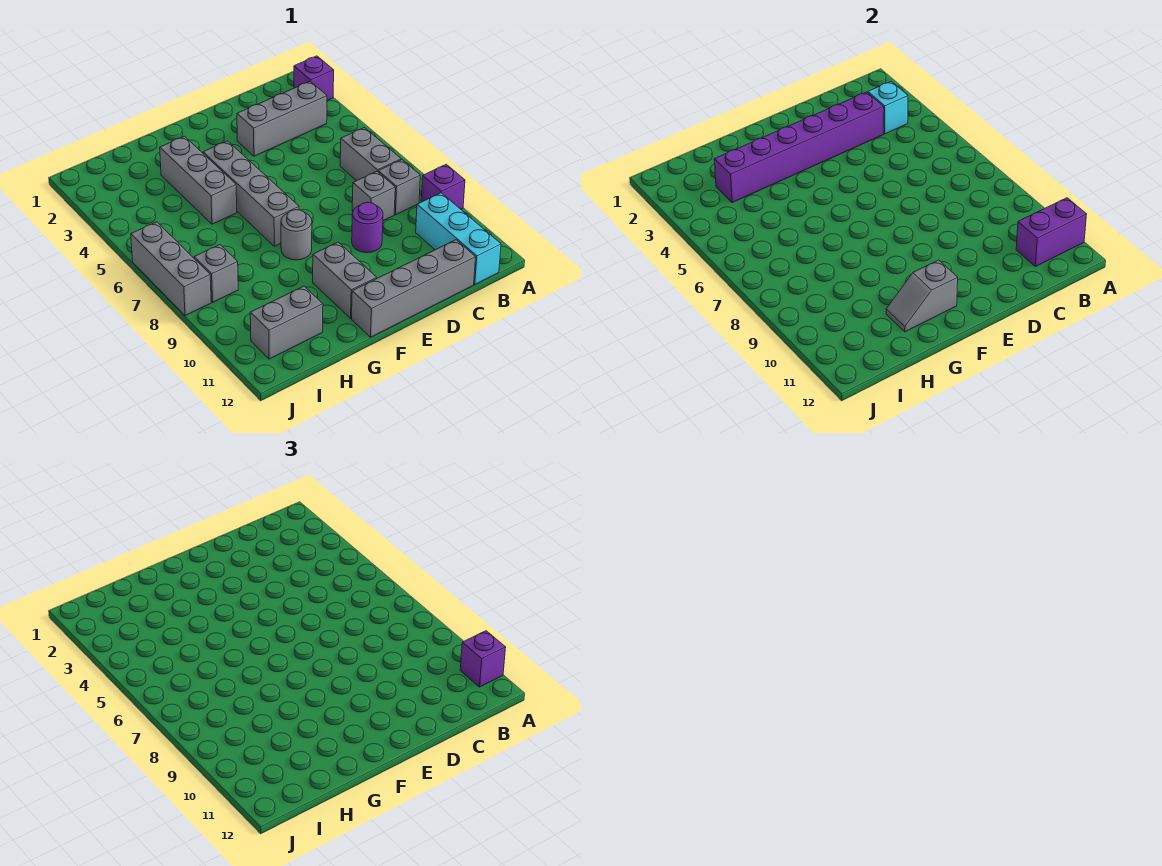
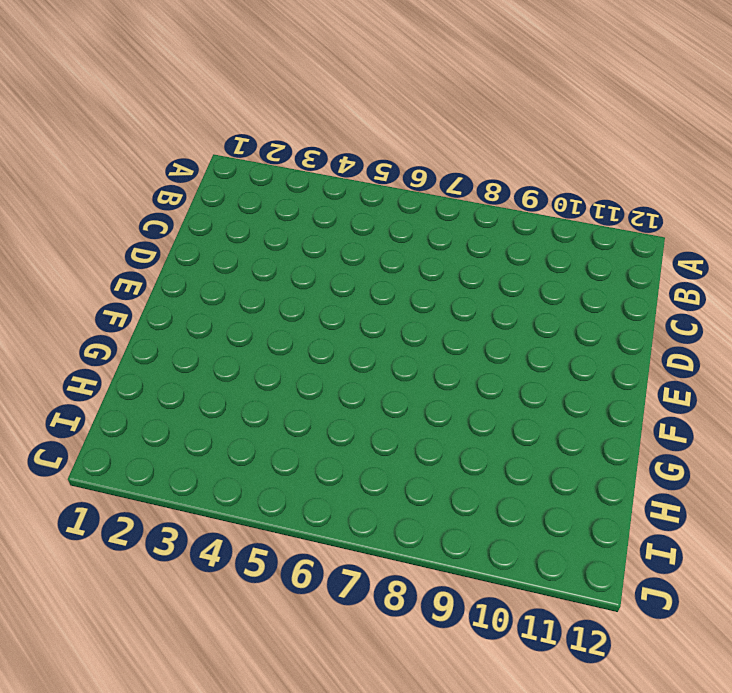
none -> purple brick A2 level 1
none -> purple brick A9 level 1
none -> grey brick B3:D3 level 1

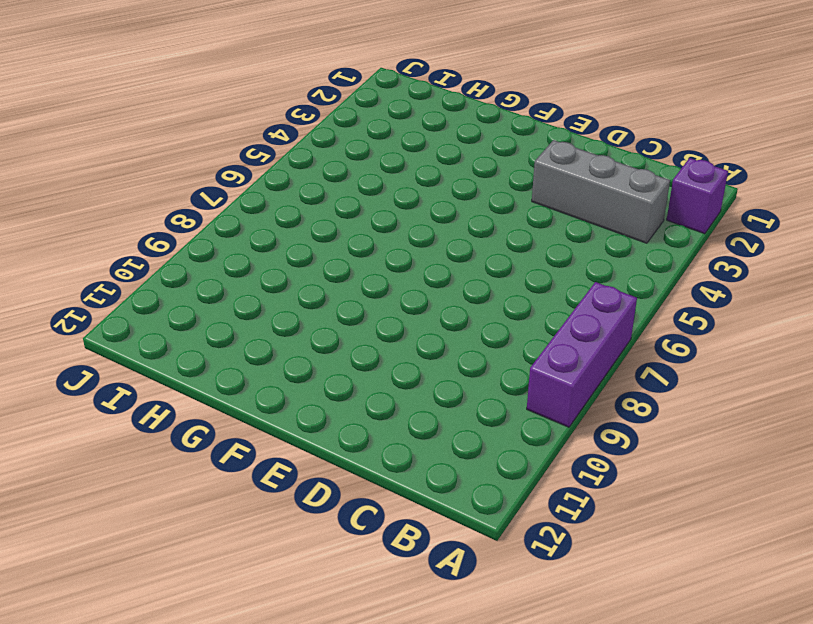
purple brick A7:A9 level 1 -> purple brick A9 level 1
none -> grey brick B6:B7 level 1
none -> grey brick B8 level 1
none -> cyan brick B10:B12 level 1

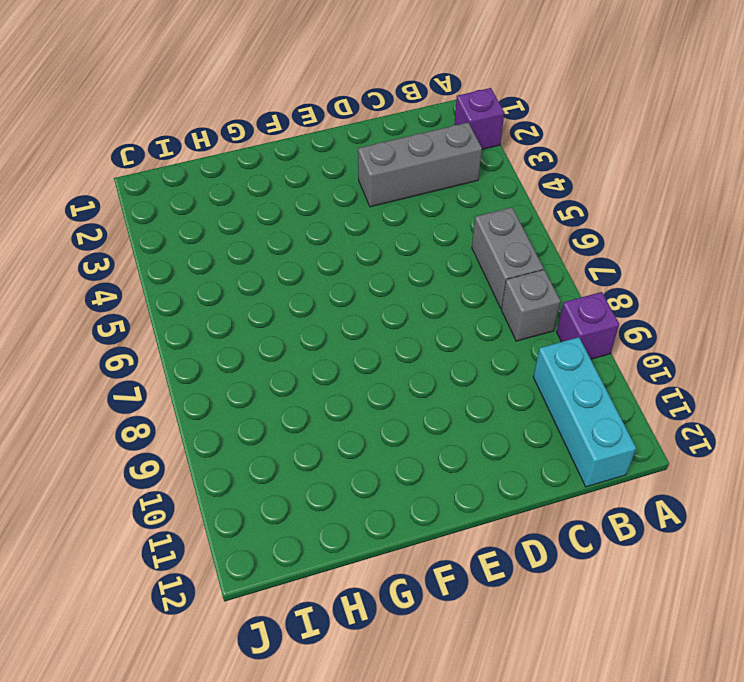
none -> grey brick C8 level 1
none -> grey brick C12:F12 level 1
none -> purple round brick D9 level 1

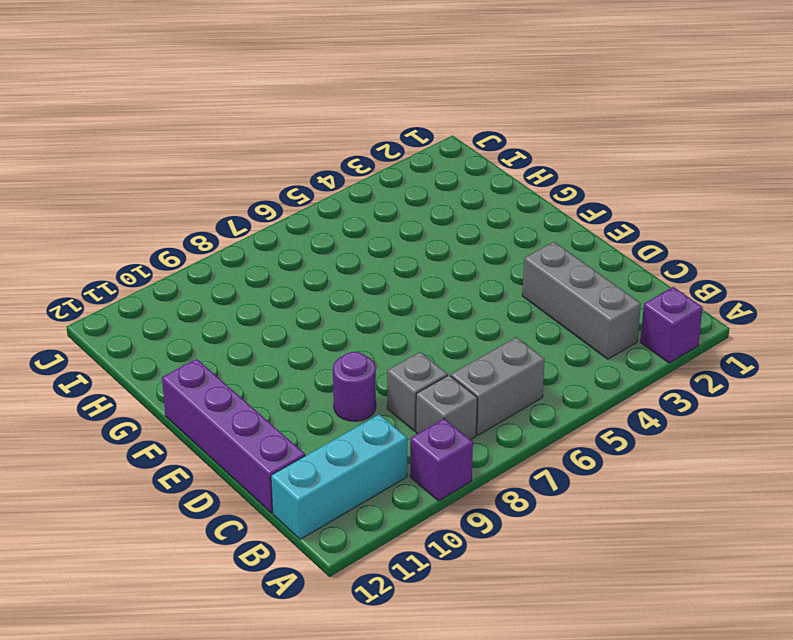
purple brick C12:F12 level 1 -> grey brick C12:F12 level 1
none -> grey brick F4:F7 level 1
none -> grey round brick F8 level 1
none -> grey brick F10:F11 level 1

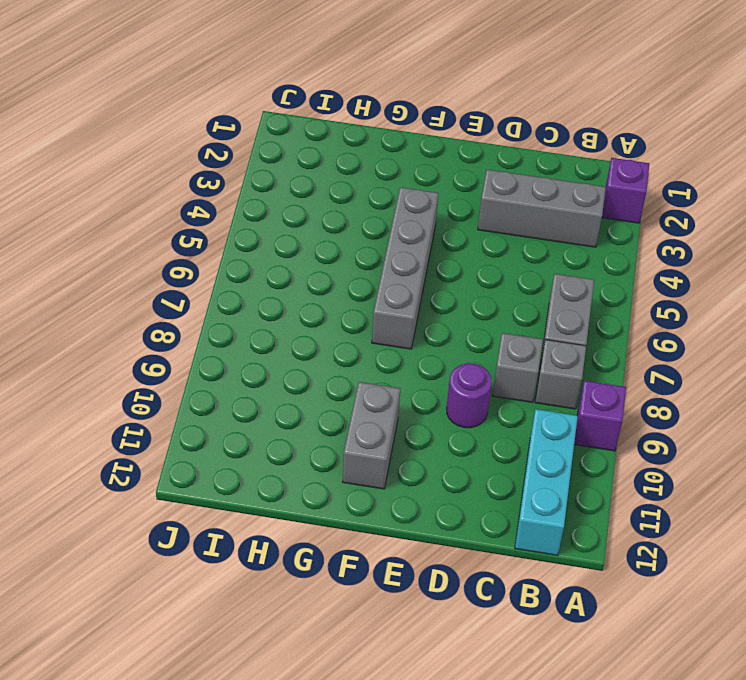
none -> grey brick C12:F12 level 1
none -> grey round brick F8 level 1
none -> grey brick G3:G5 level 1

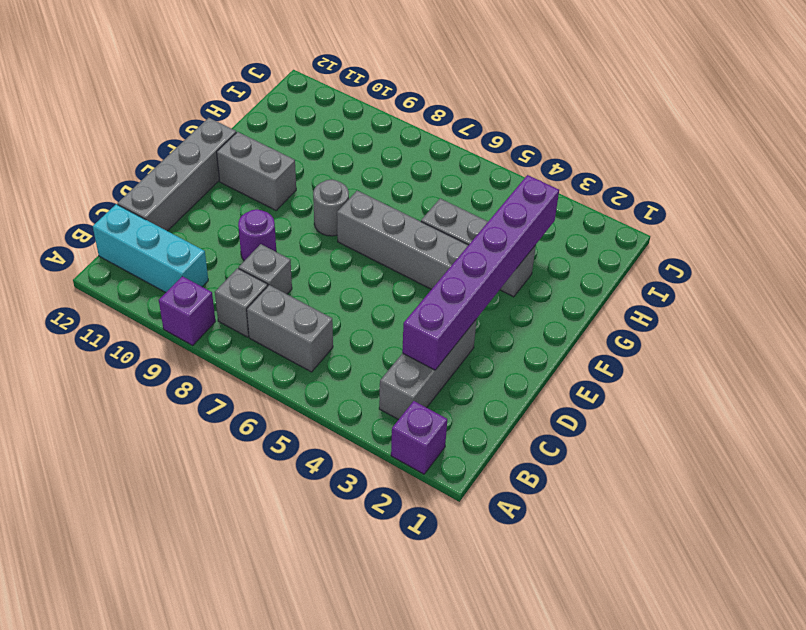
none -> grey brick H11:I11 level 1
none -> grey brick I8 level 1
none -> grey brick J6:J8 level 1

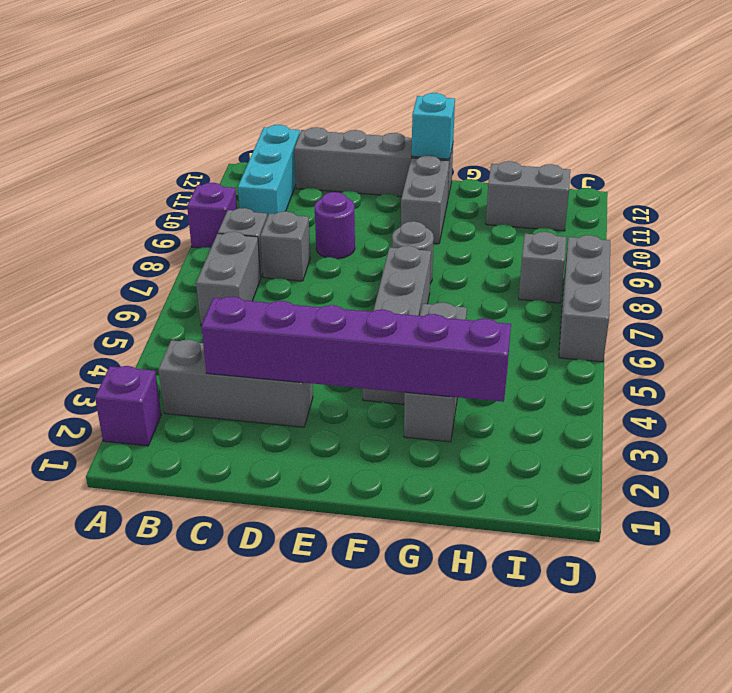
cyan brick F12 level 2 -> cyan brick B3 level 2
none -> purple brick A11:B11 level 2
none -> grey slope F11:G11 level 2 top F
none -> purple brick A11 level 3

